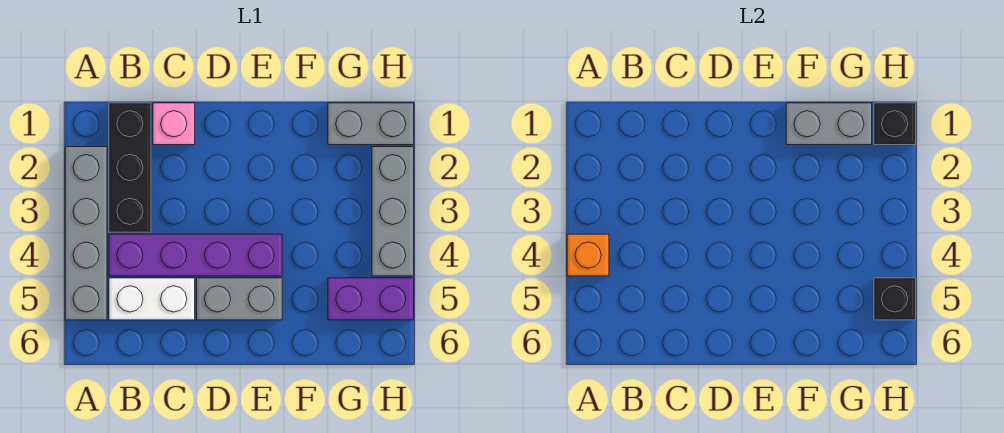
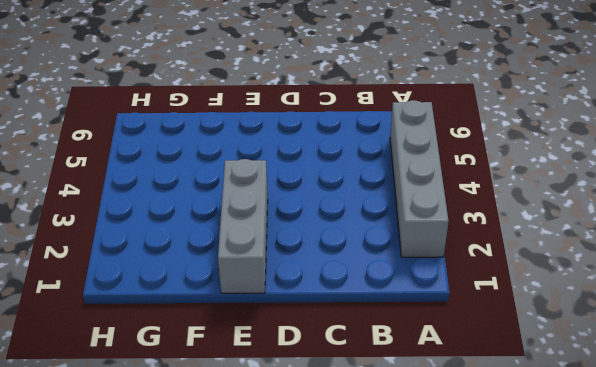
grey brick E1:E3 level 1 -> grey brick H2:H4 level 1
none -> black brick B1:B3 level 1
none -> purple brick B4:E4 level 1
none -> white brick B5:C5 level 1

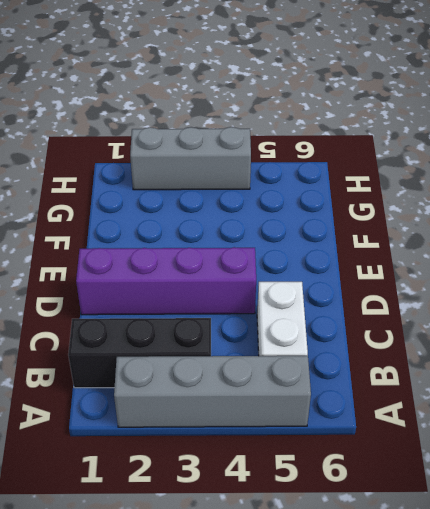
purple brick D1:D4 level 1 -> purple brick B4:E4 level 1
none -> pink brick C1 level 1
none -> grey brick D5:E5 level 1
none -> grey brick G1:H1 level 1

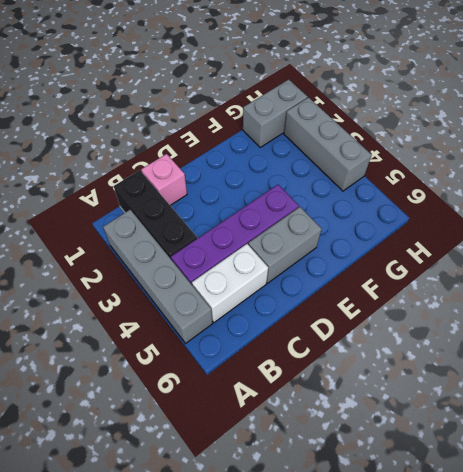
none -> purple brick G5:H5 level 1
none -> orange brick A4 level 2
none -> grey brick F1:G1 level 2

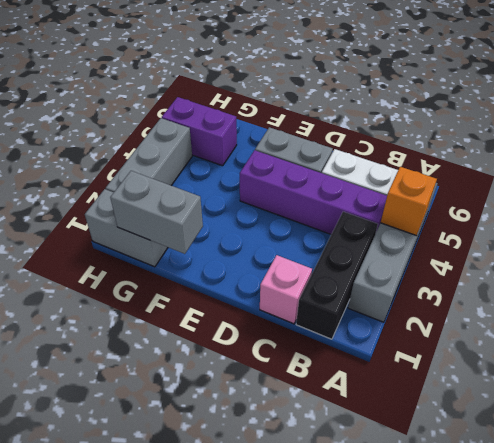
none -> black brick H1 level 2
none -> black brick H5 level 2

